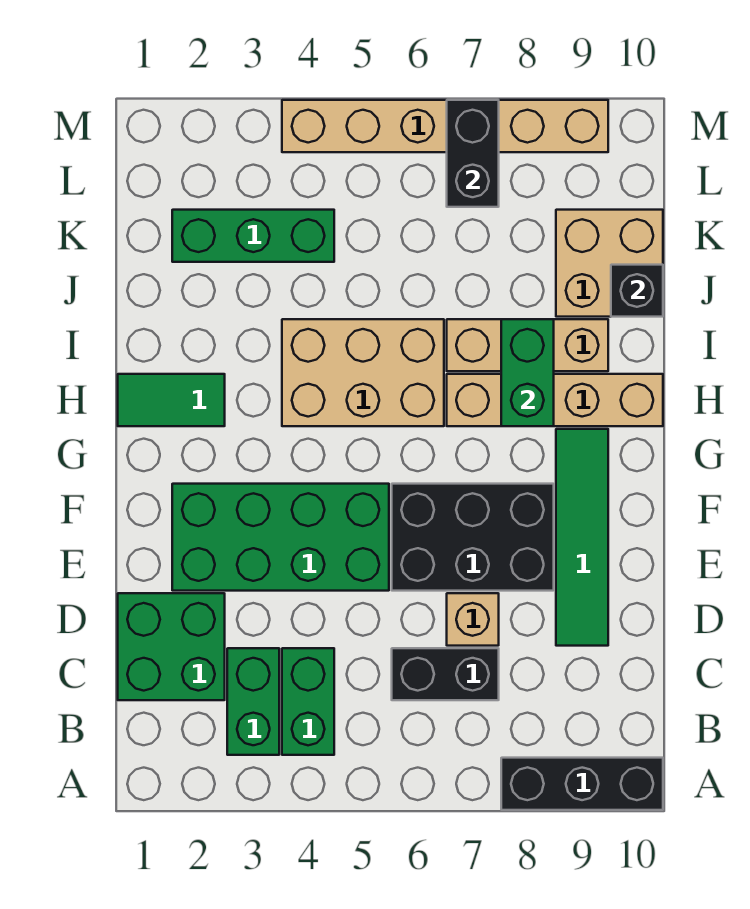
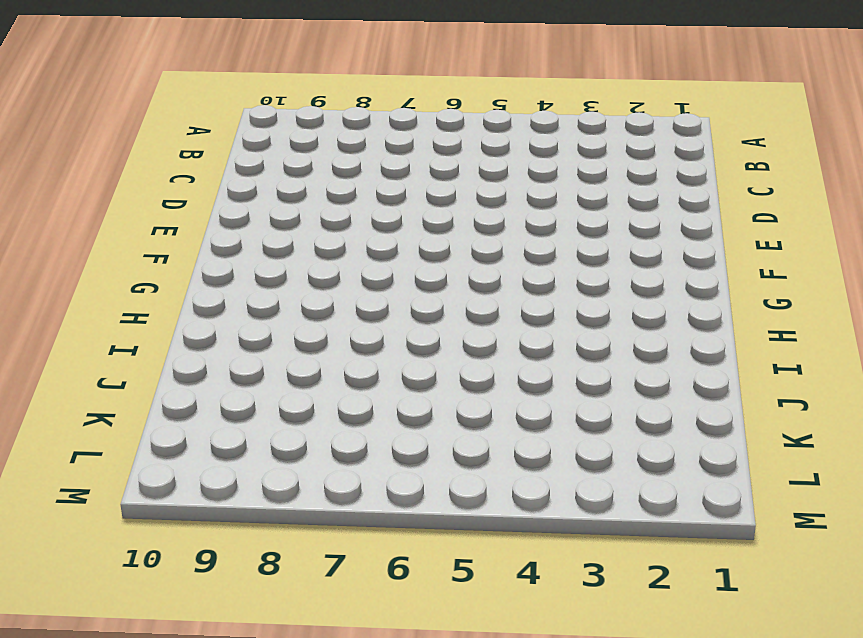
none -> black brick A8:A10 level 1
none -> green brick B3:C3 level 1
none -> green brick B4:C4 level 1

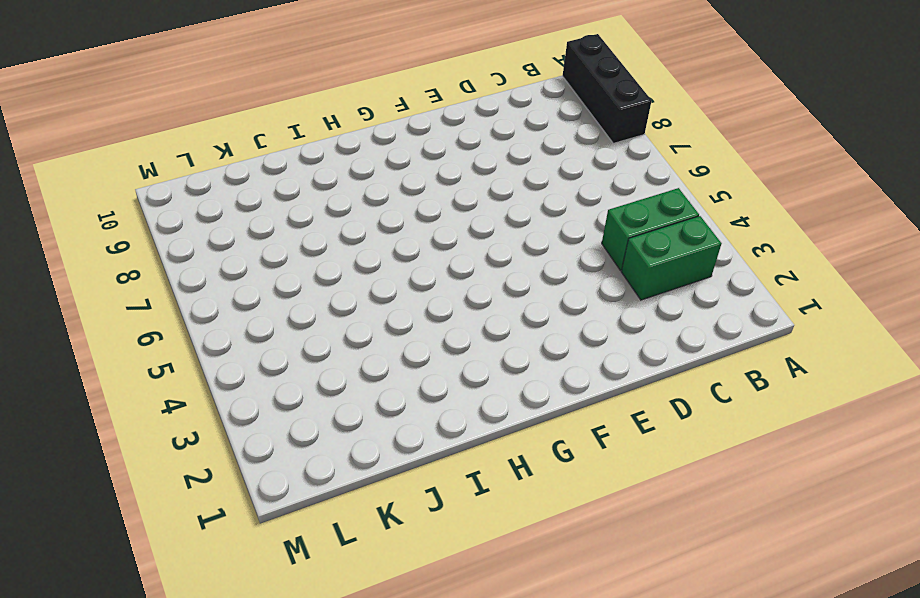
none -> green brick C1:D2 level 1
none -> black brick C6:C7 level 1
none -> tan brick D7 level 1

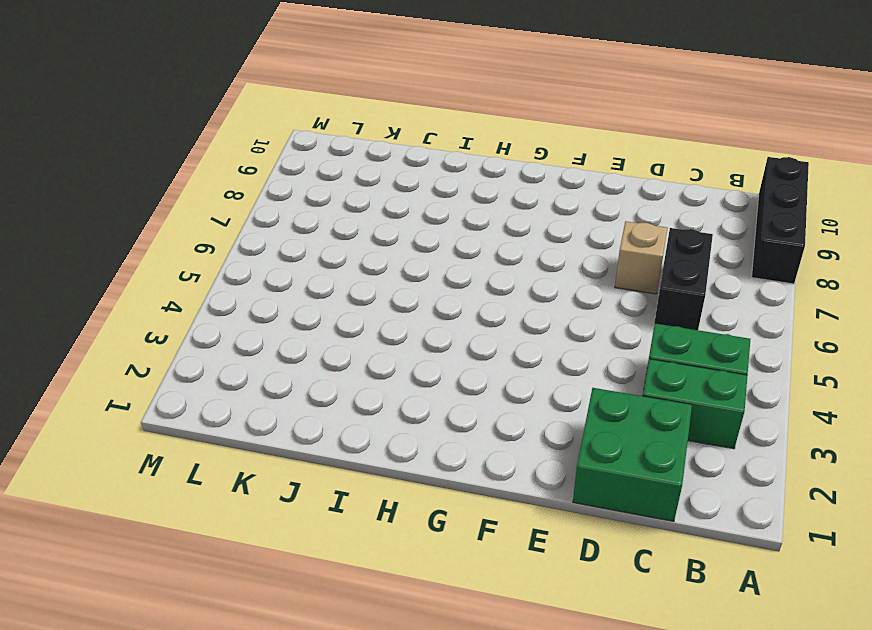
none -> green tile D9:G9 level 1
none -> green brick E2:F5 level 1
none -> black brick E6:F8 level 1

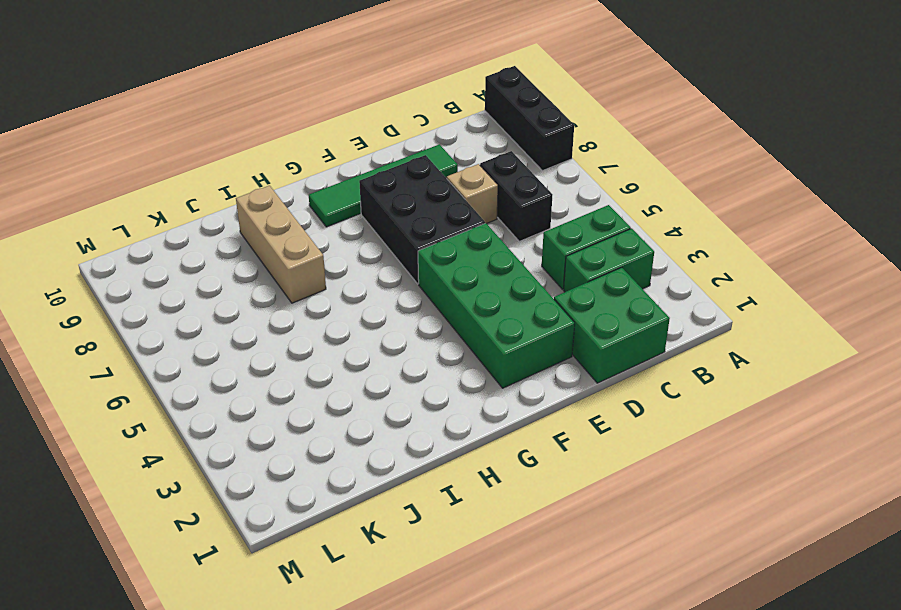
none -> green tile H1:H2 level 1
none -> tan brick H4:I6 level 1
none -> tan brick H7:H10 level 1

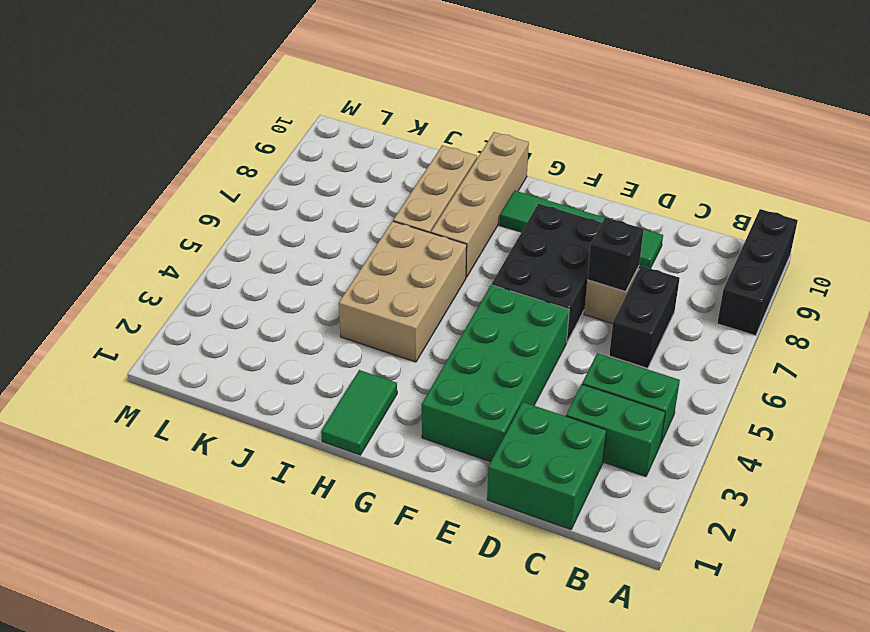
black brick D7 level 2 -> black brick J10 level 2
none -> tan brick J9:K10 level 1
none -> green brick K2:K4 level 1
none -> tan brick M4:M9 level 1

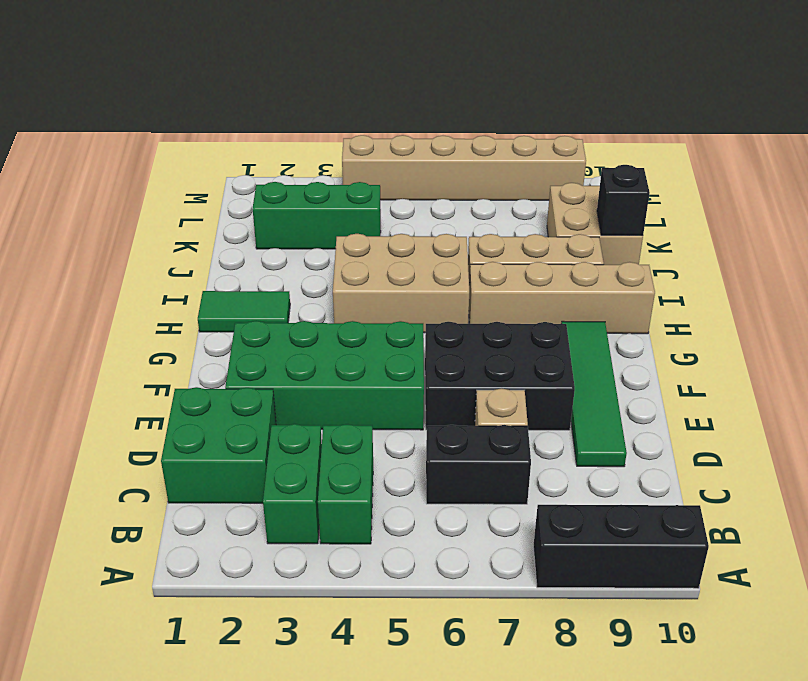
none -> green brick H8:I8 level 2
none -> black brick L7:M7 level 2

